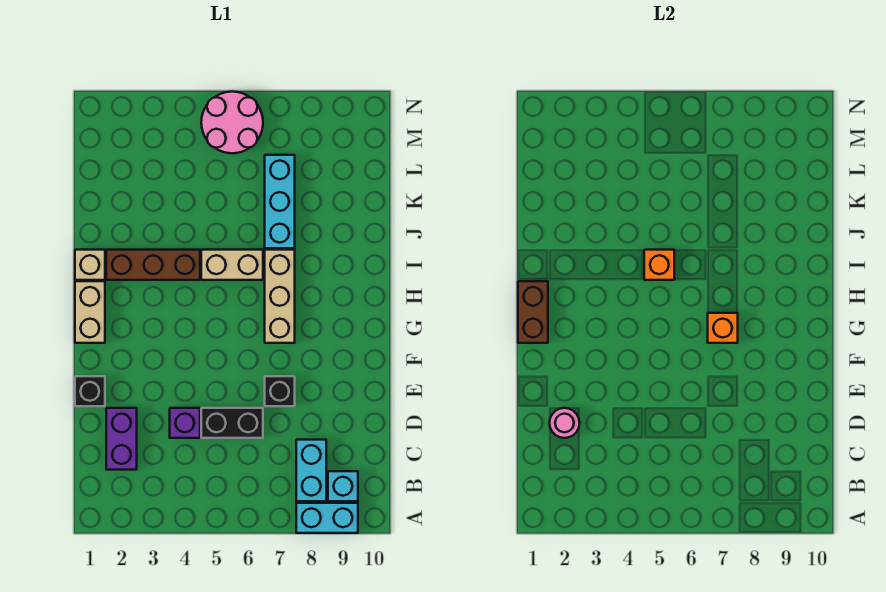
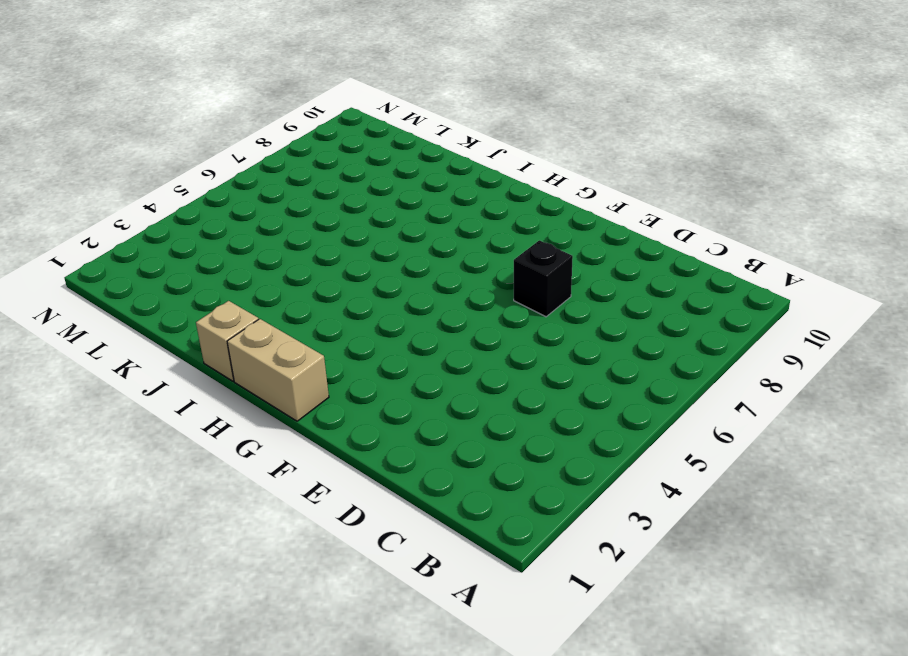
none -> cyan brick A8:A9 level 1
none -> cyan brick B8:C8 level 1
none -> cyan brick B9 level 1

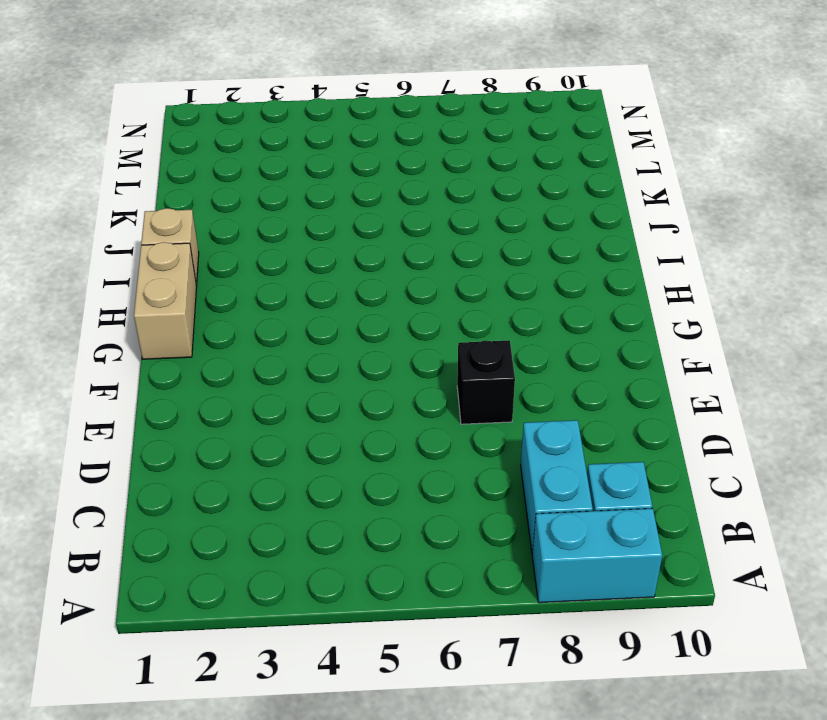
none -> purple brick C2:D2 level 1
none -> purple brick D4 level 1
none -> black brick D5:D6 level 1

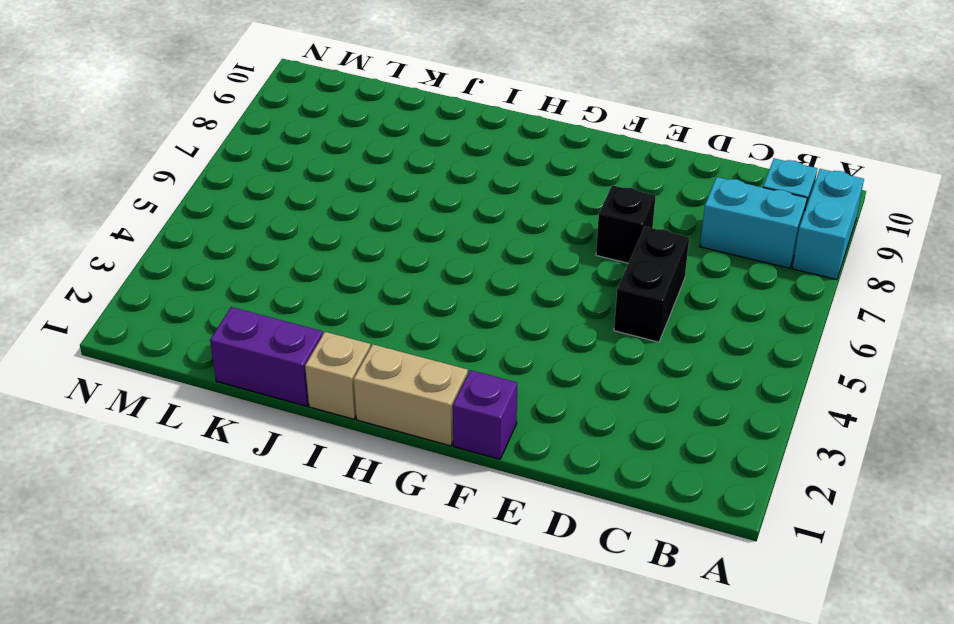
purple brick F1 level 1 -> purple brick D4 level 1
purple brick J1:K1 level 1 -> purple brick C2:D2 level 1
none -> black brick E1 level 1
none -> tan brick G7:I7 level 1
none -> brown brick I2:I4 level 1

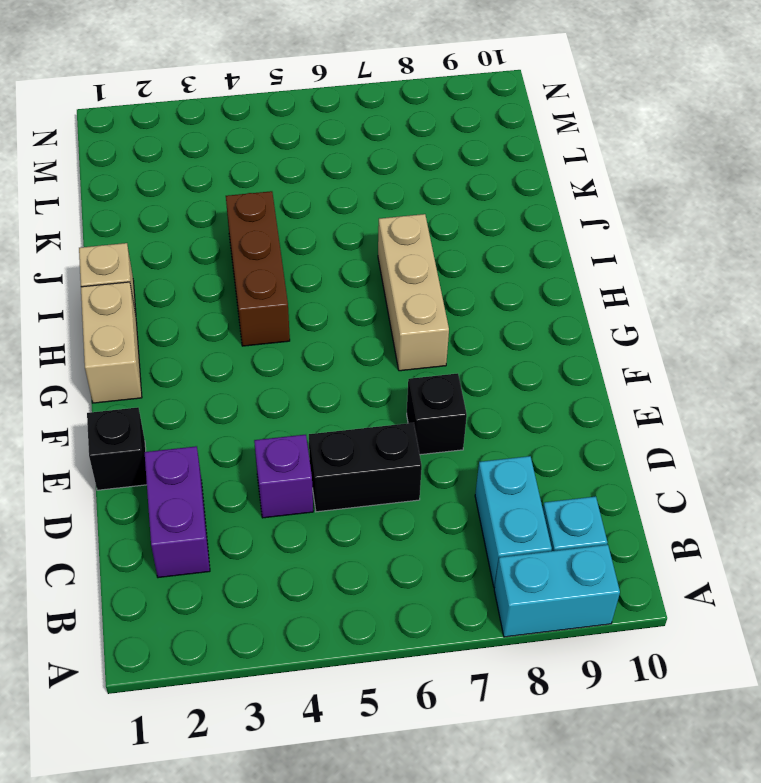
brown brick H4:J4 level 1 -> brown brick I2:I4 level 1
none -> tan brick I5:I6 level 1
none -> cyan brick J7:L7 level 1
none -> pink round brick M5:N6 level 1

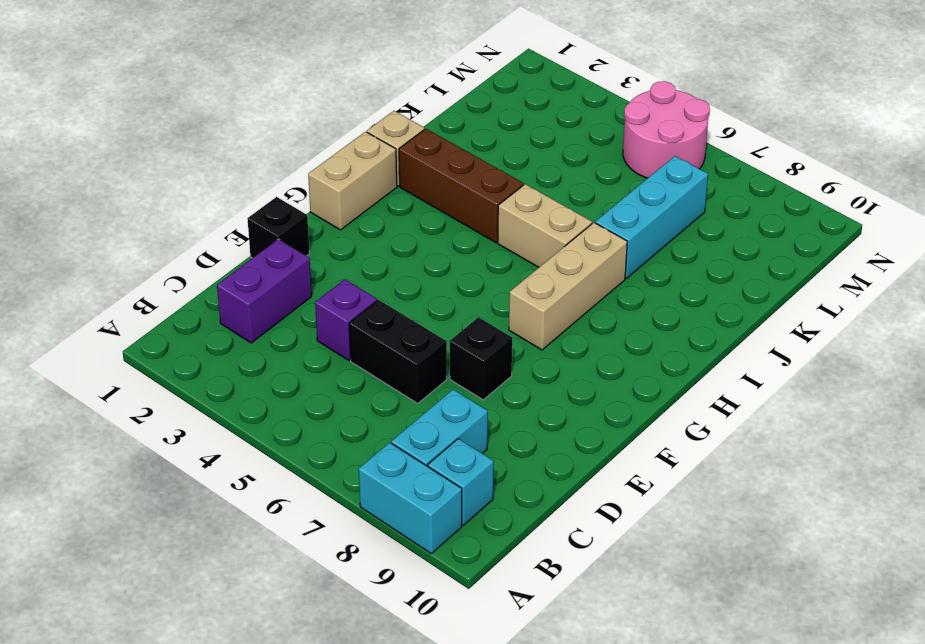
none -> pink round brick D2 level 2
none -> brown brick G1:H1 level 2
none -> orange brick G7 level 2

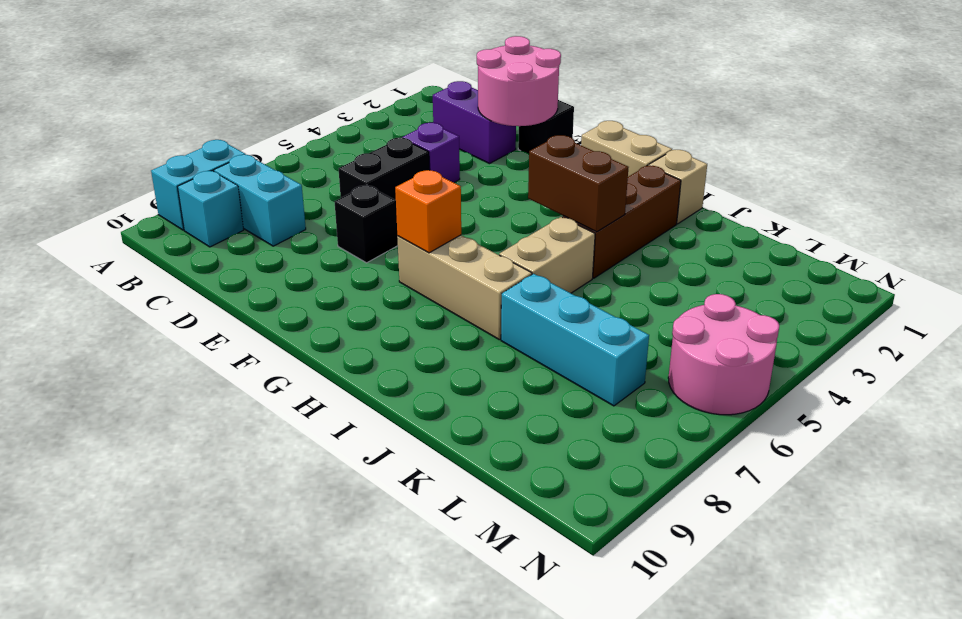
pink round brick D1:E2 level 2 -> pink round brick D2 level 2
brown brick H4:I4 level 2 -> brown brick G1:H1 level 2
none -> orange brick I5 level 2

